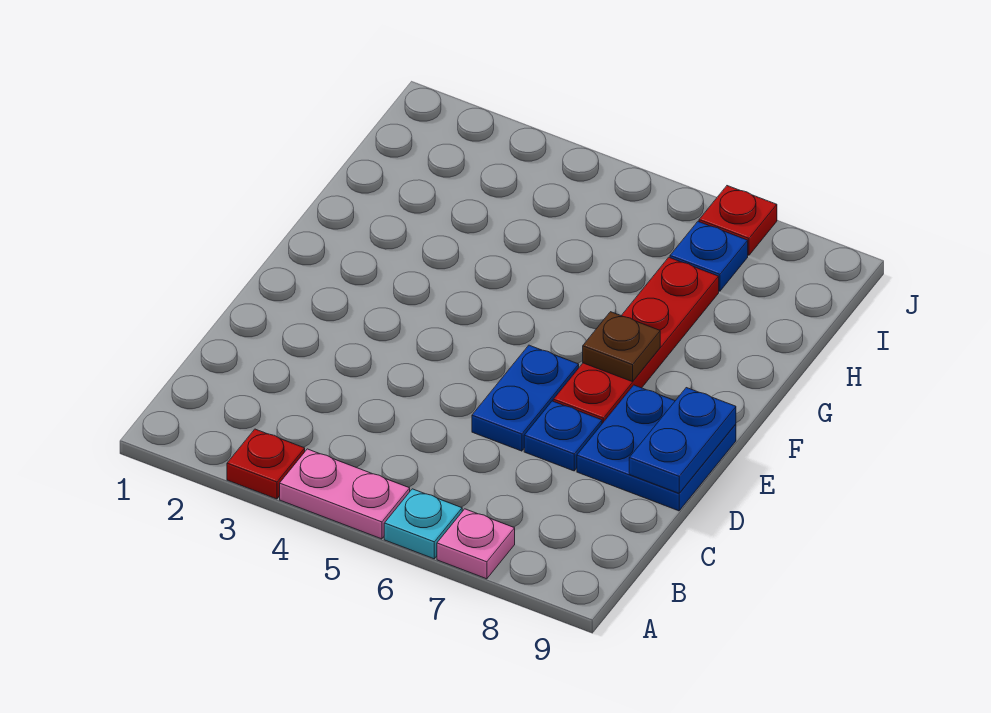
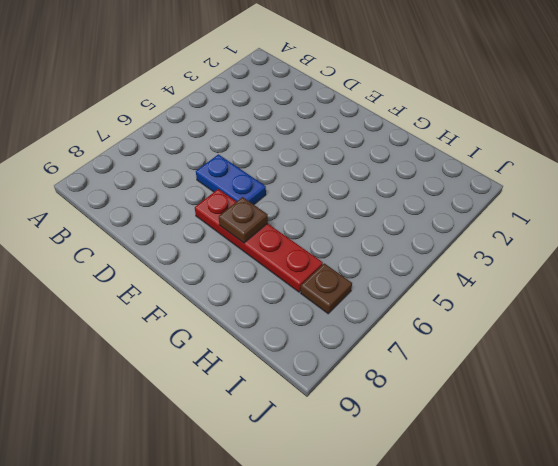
brown plate I7 level 1 -> blue plate I7 level 1
none -> red plate A3 level 1
none -> pink plate A4:A5 level 1
none -> cyan plate A6 level 1

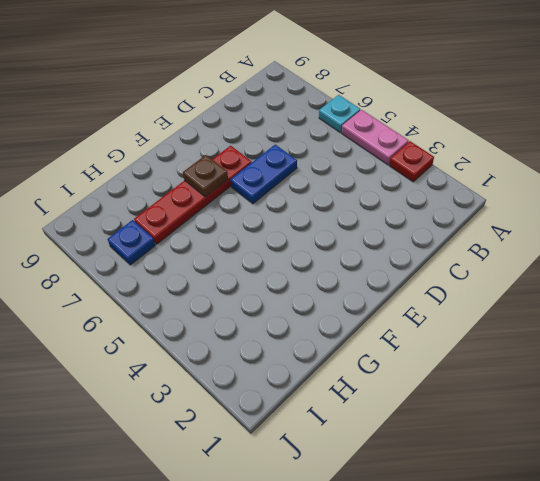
none -> pink plate A7 level 1
none -> blue plate D7 level 1
none -> blue plate D8:E9 level 1

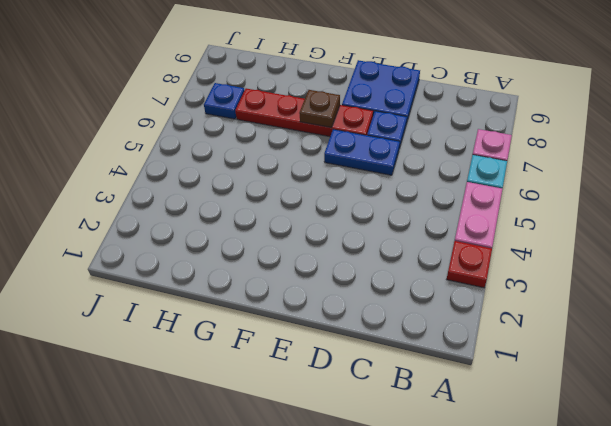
none -> red plate J7 level 1
none -> blue plate D9:E9 level 2

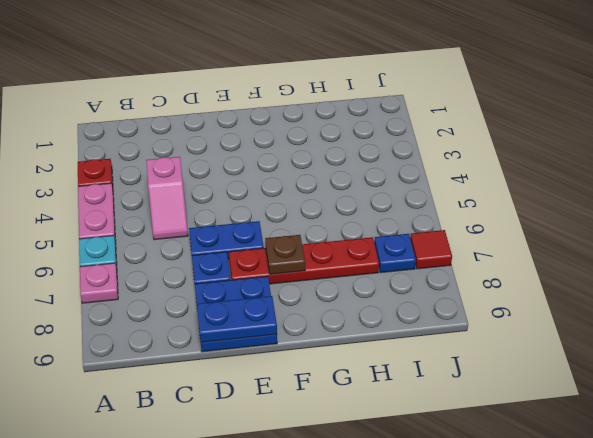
pink slope C4:C5 level 1 top 4 -> none
red tile J7 level 1 -> red plate J7 level 1

